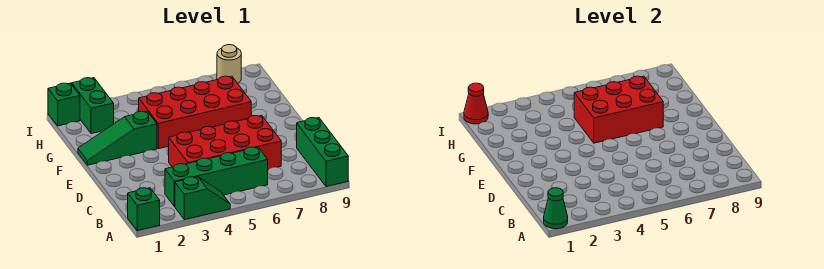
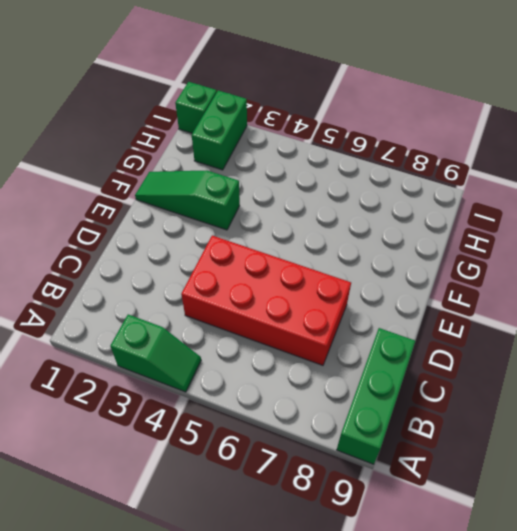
none -> green brick A1 level 1
none -> green brick B3:B6 level 1
none -> red brick F4:G7 level 1

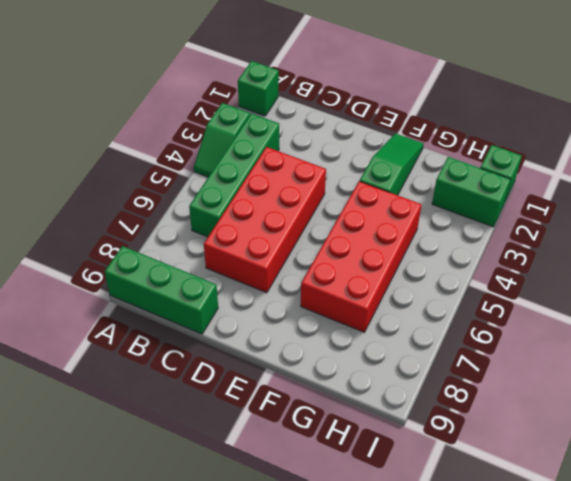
none -> tan round brick I8 level 1
none -> green cone A1 level 2
none -> red brick F5:G7 level 2

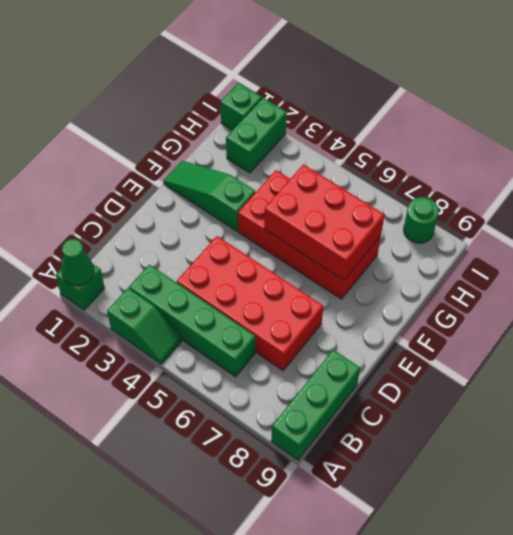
green round brick I8 level 1 -> tan round brick I8 level 1
none -> red cone I1 level 2

